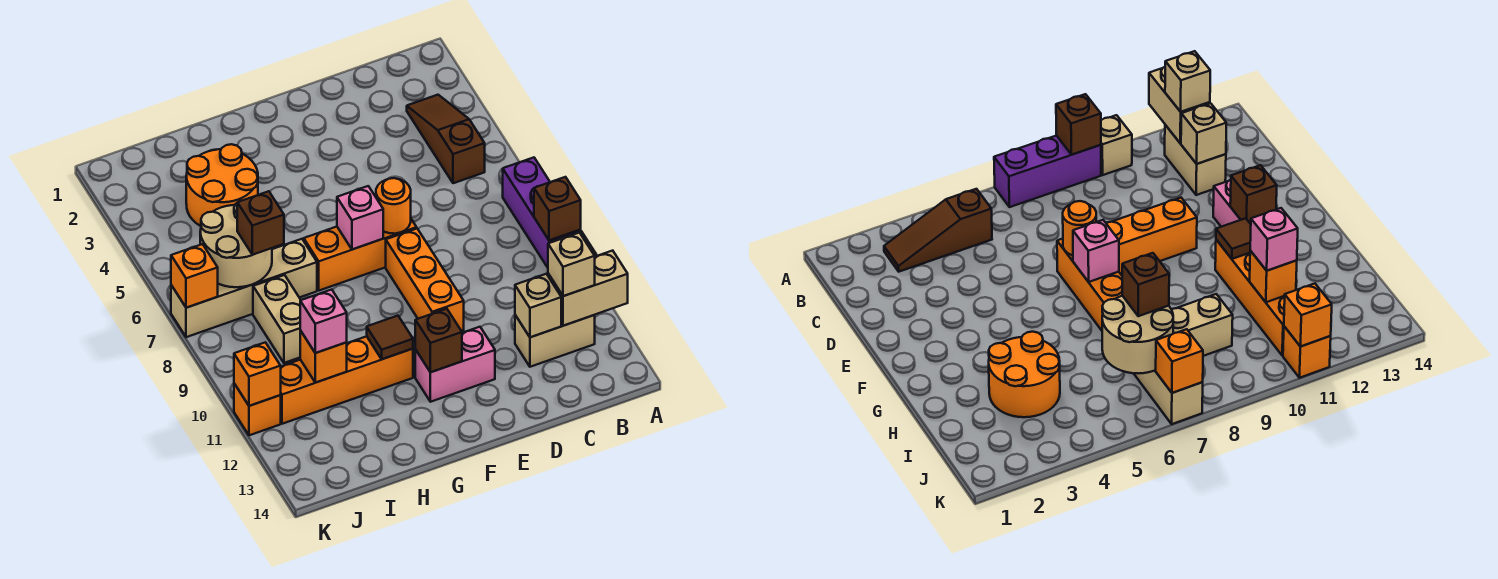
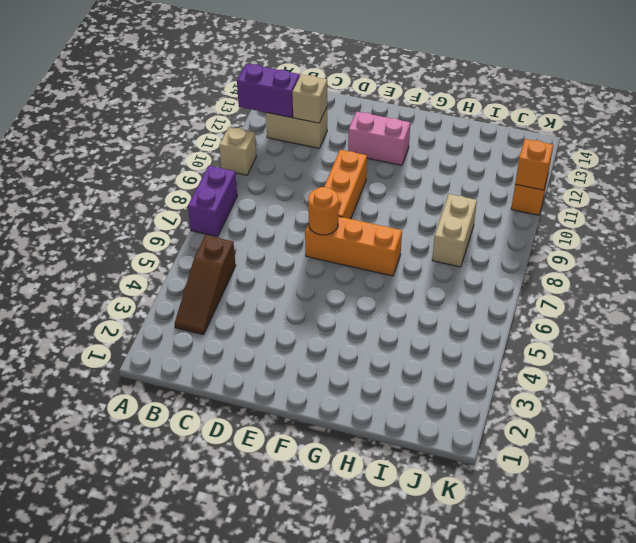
purple brick A7:A8 level 1 -> purple brick A7:A9 level 1
purple brick A12:B12 level 2 -> tan brick A12:B12 level 2
none -> orange brick G11:J11 level 1
none -> orange round brick H3:I4 level 1
none -> tan brick H7:K7 level 1

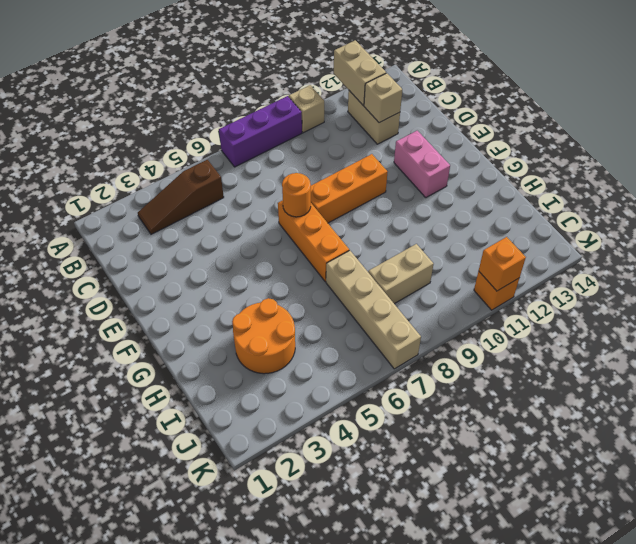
none -> orange brick G11:J11 level 1
none -> brown brick A9 level 2
none -> pink brick F7 level 2

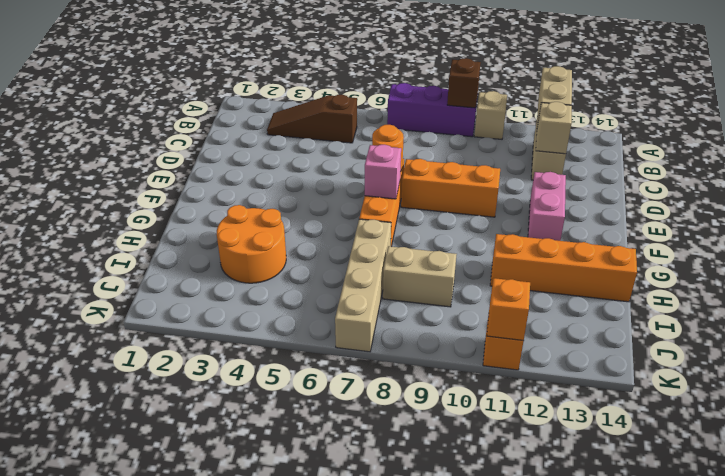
orange brick H11:H14 level 1 -> orange brick G11:J11 level 1
none -> brown brick F12 level 2
none -> brown tile G11 level 2
none -> tan round brick I6:J7 level 2

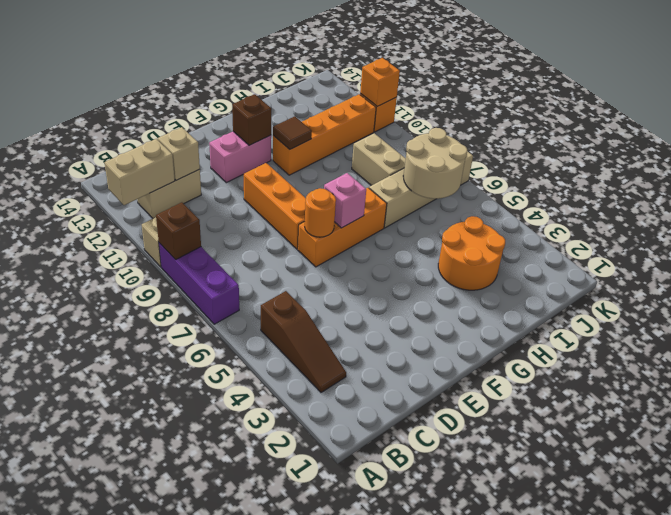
none -> orange brick I11 level 2
none -> orange brick K7 level 2
none -> tan brick B12 level 3

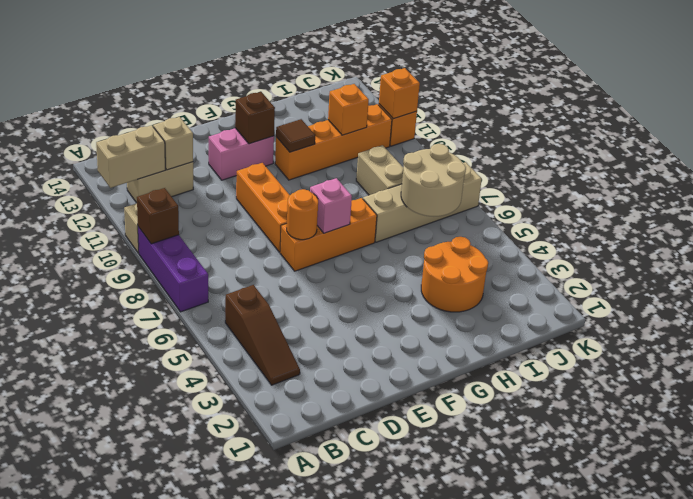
none -> orange brick K7 level 2
none -> tan brick B12 level 3
none -> brown brick I7 level 3

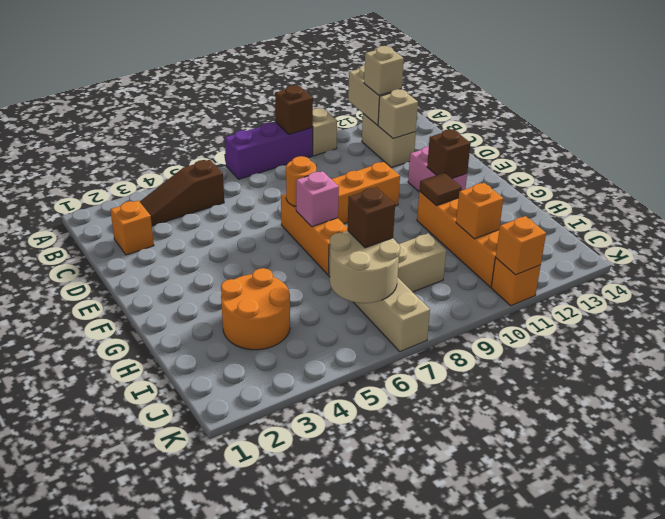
orange brick C2 level 1 -> orange brick K7 level 2
none -> pink brick I11 level 3

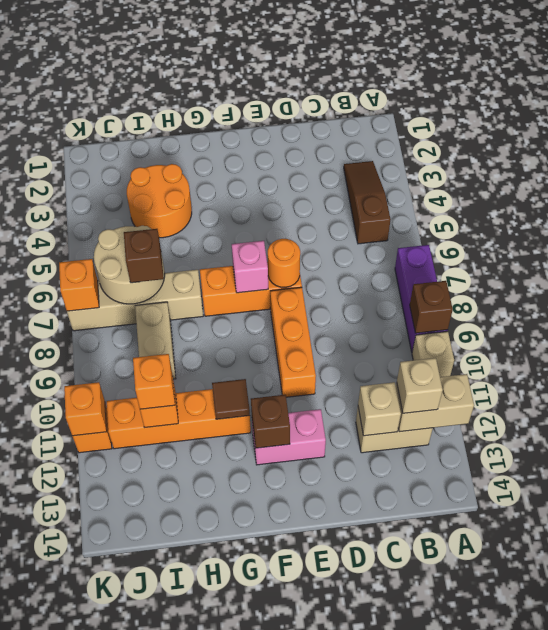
orange brick I11 level 3 -> pink brick I11 level 3

